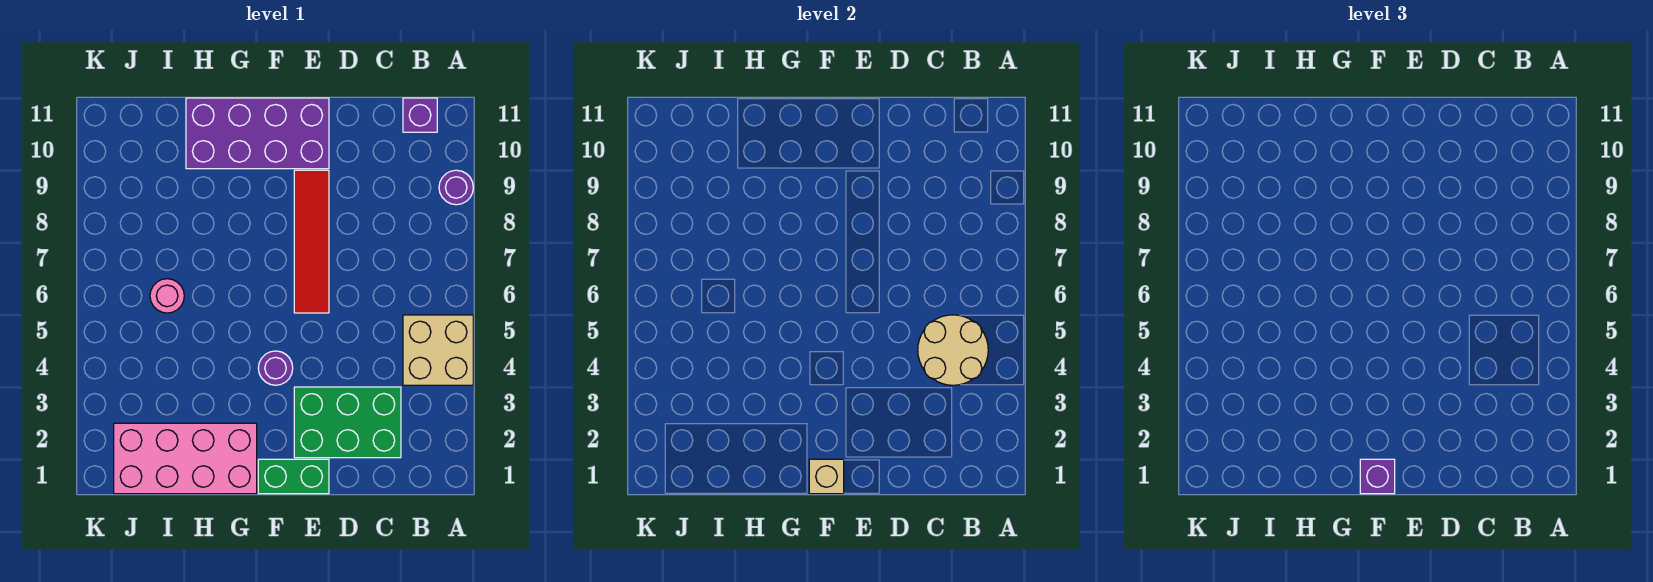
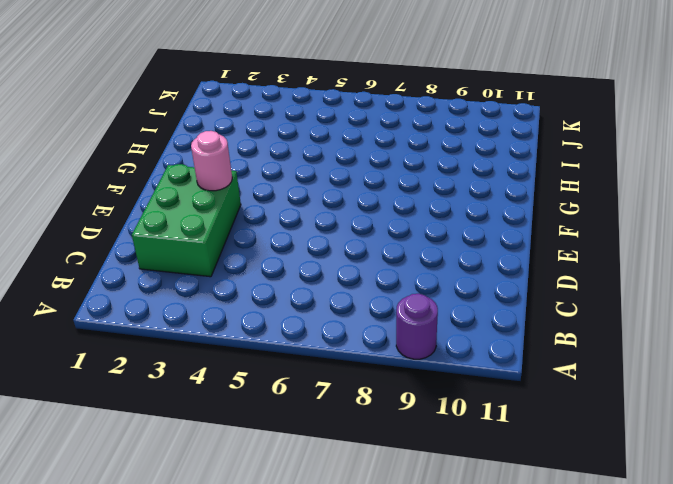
pink round brick E3 level 2 -> pink round brick I6 level 1
none -> tan brick A4:B5 level 1
none -> purple brick B11 level 1
none -> green brick E1:F1 level 1

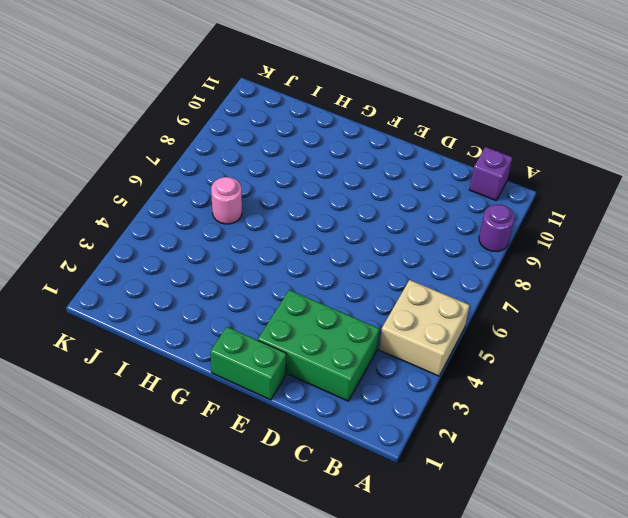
none -> red tile E6:E9 level 1
none -> purple brick E10:H11 level 1
none -> purple round brick F4 level 1

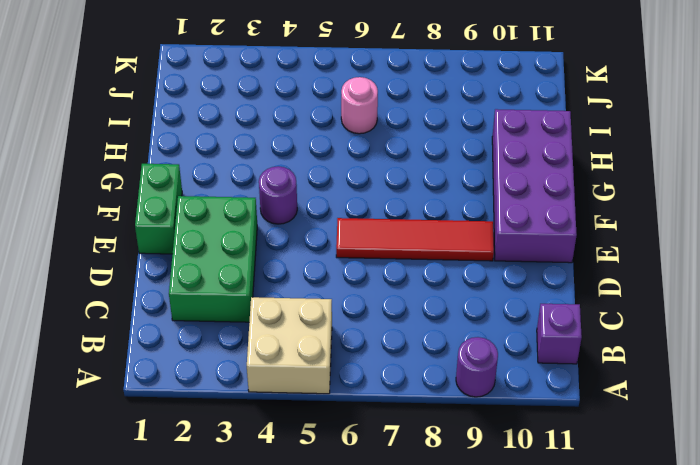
none -> pink brick G1:J2 level 1
none -> tan round brick B4:C5 level 2
none -> tan brick F1 level 2

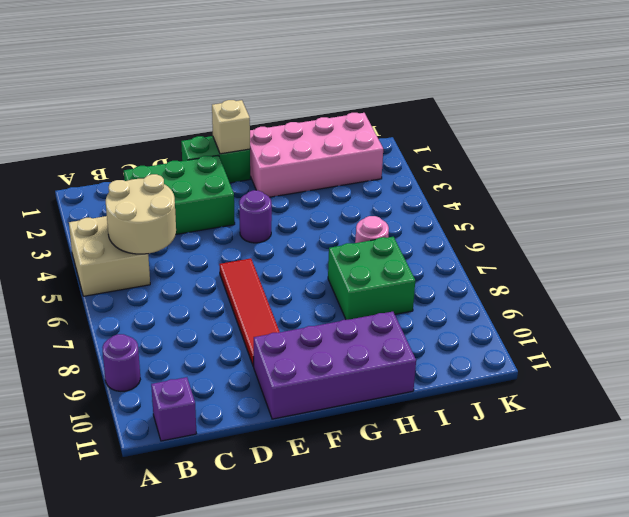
green brick H7:I8 level 1 -> none
none -> purple brick F1 level 3

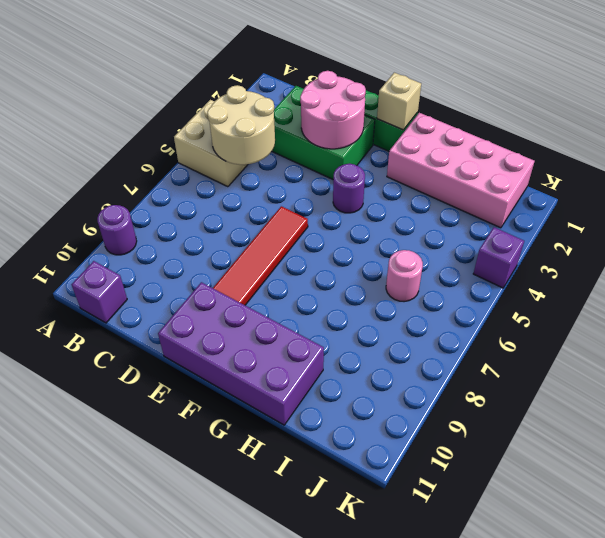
pink round brick D2:E3 level 2 -> none
purple brick K4 level 1 -> purple brick F1 level 3

